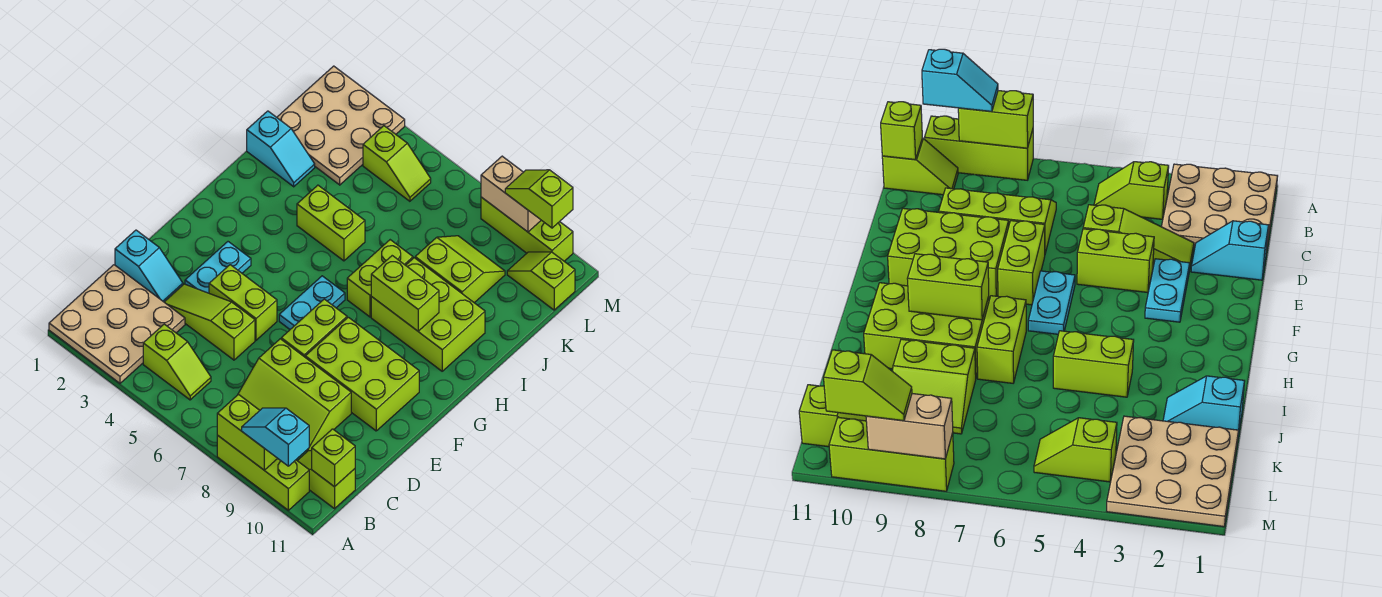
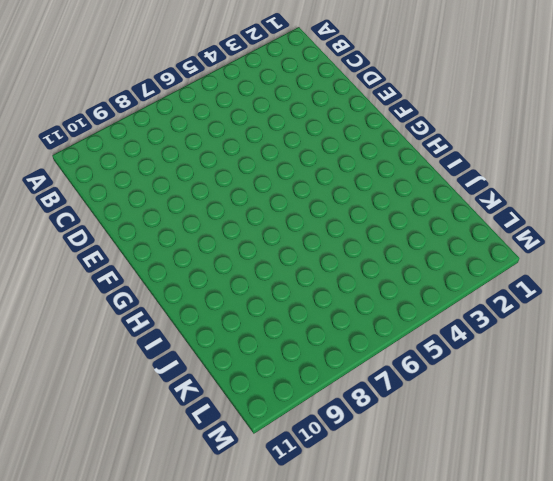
none -> tan plate A1:C3 level 1
none -> lime brick A8:A10 level 1
none -> lime slope B4:B5 level 1 top 4

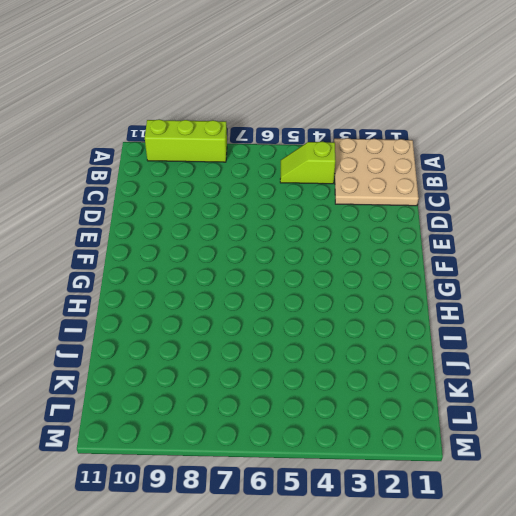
none -> lime slope B10:B11 level 1 top 11
none -> lime slope C7:D9 level 1 top D
none -> cyan slope D1:D2 level 1 top 1

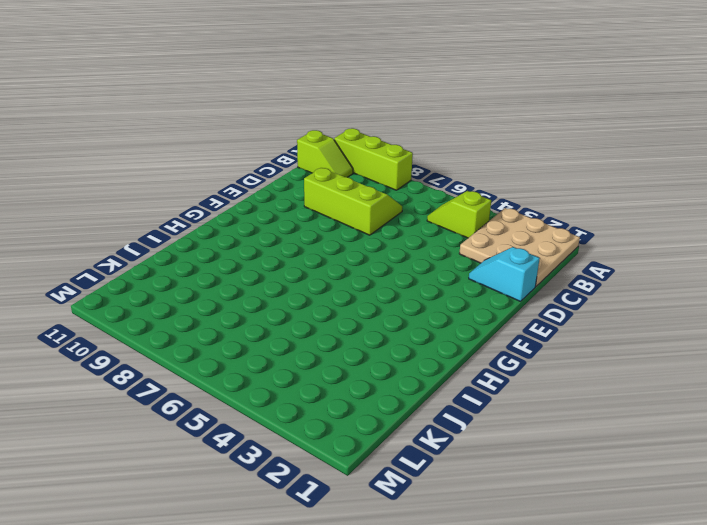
none -> lime slope D3:D5 level 1 top 5
none -> cyan plate E3:F3 level 1
none -> lime brick E4:E5 level 1

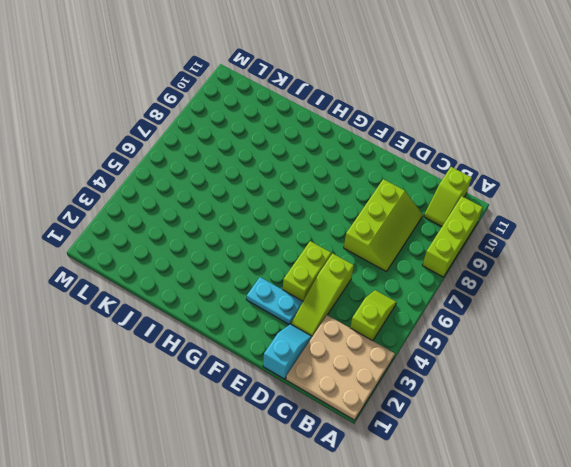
none -> lime brick E7:F7 level 1
none -> lime brick E8:F10 level 1
none -> cyan plate F6:G6 level 1

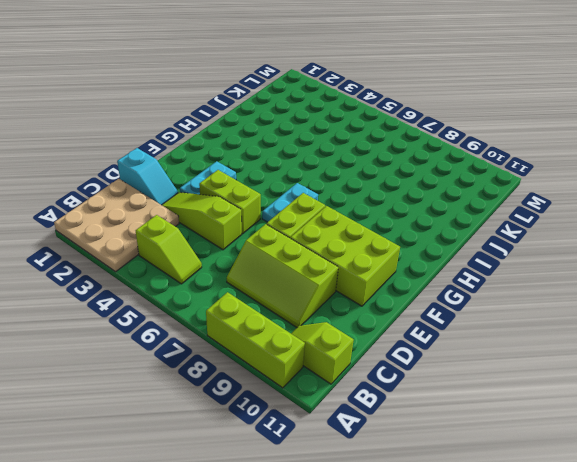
none -> lime brick H7:I7 level 1
none -> lime brick H8:I10 level 1
none -> lime brick I4:I5 level 1

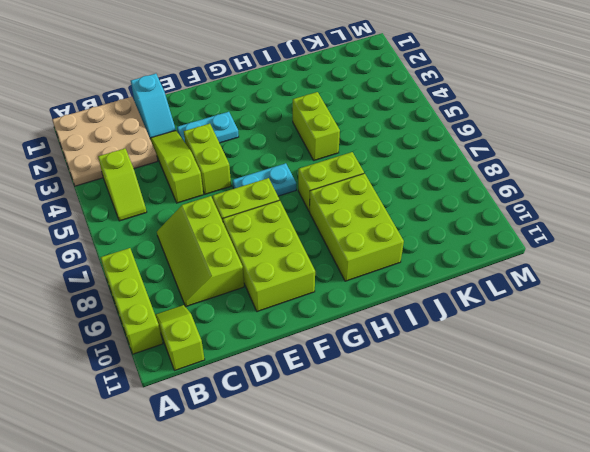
none -> cyan slope J1:J2 level 1 top 1
none -> lime slope J8:K9 level 1 top J
none -> tan plate K1:M3 level 1

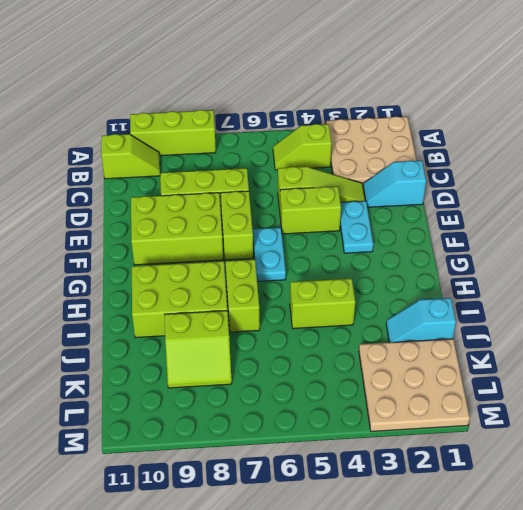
none -> lime slope L4:L5 level 1 top 4
none -> lime slope L10:L11 level 1 top 11
none -> lime brick M8:M10 level 1

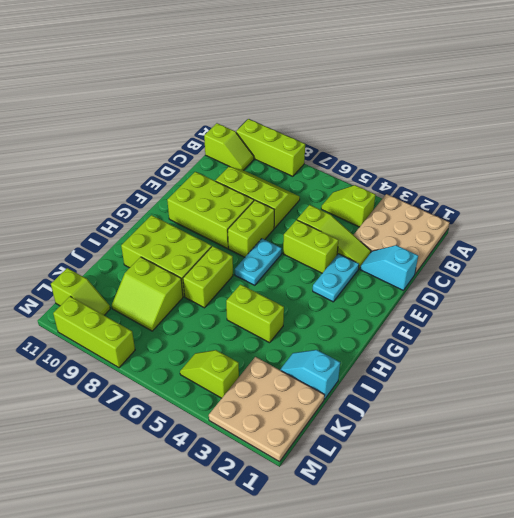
none -> lime brick A8:A9 level 2
none -> lime brick B11 level 2
none -> lime brick H8:H9 level 2

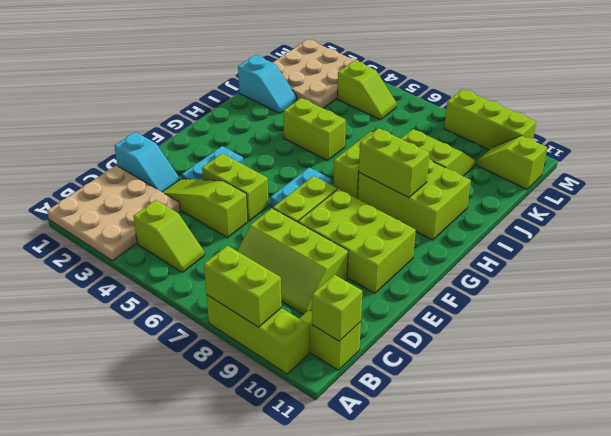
none -> tan brick M8:M9 level 2
none -> cyan slope A9:A10 level 3 top 10
none -> lime slope M9:M10 level 3 top 10

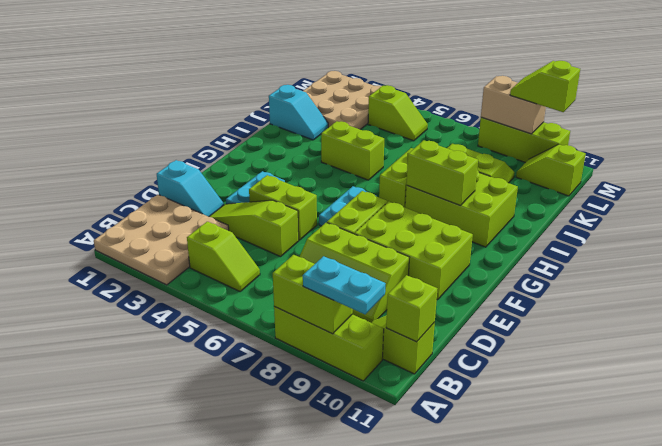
cyan plate A9:A10 level 3 -> cyan slope A9:A10 level 3 top 10

